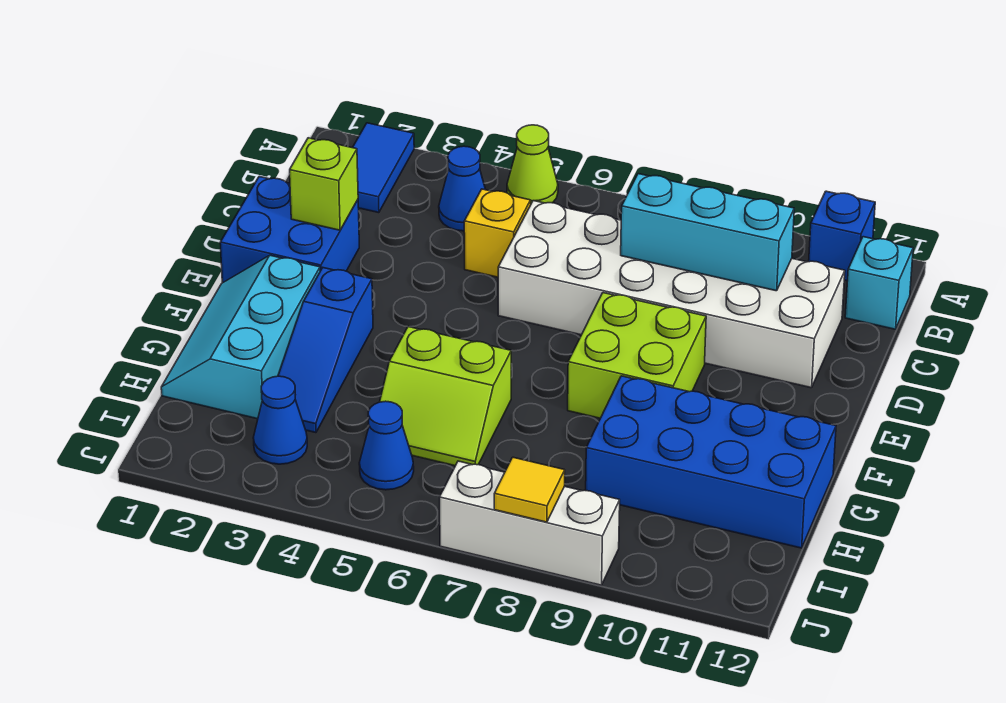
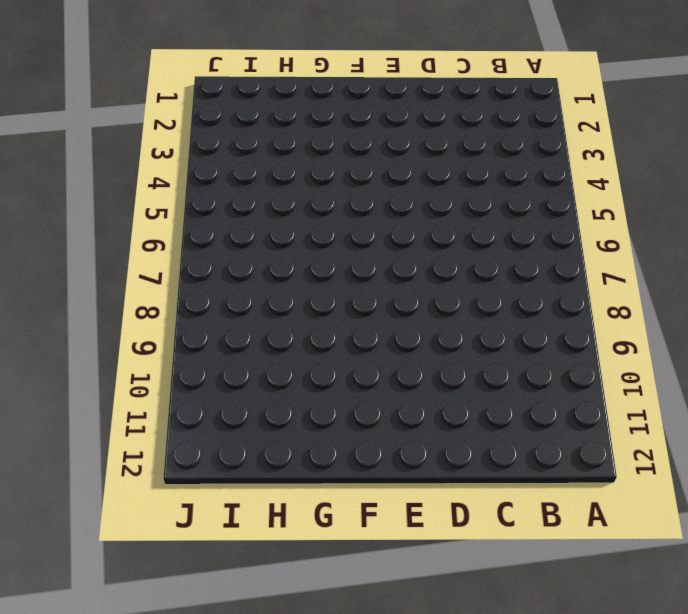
none -> blue tile A2:B2 level 1
none -> lime cone A5 level 1
none -> blue brick A11 level 1

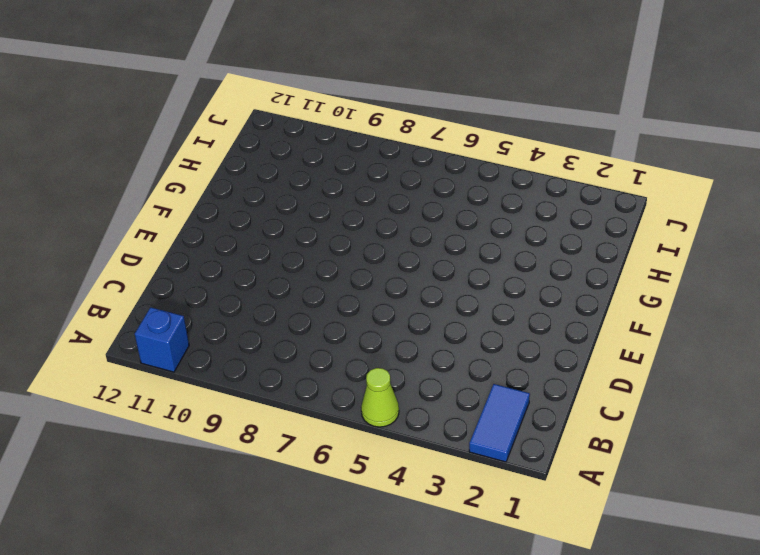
none -> blue cone B4 level 1
none -> cyan brick B12 level 1
none -> yellow brick C5 level 1

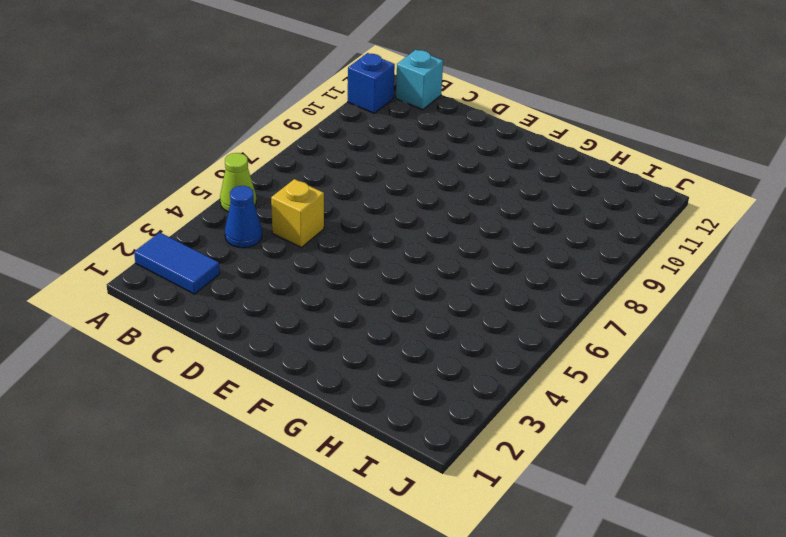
none -> white brick C6:D11 level 1
none -> blue brick D1:E2 level 1
none -> lime brick E8:F9 level 1

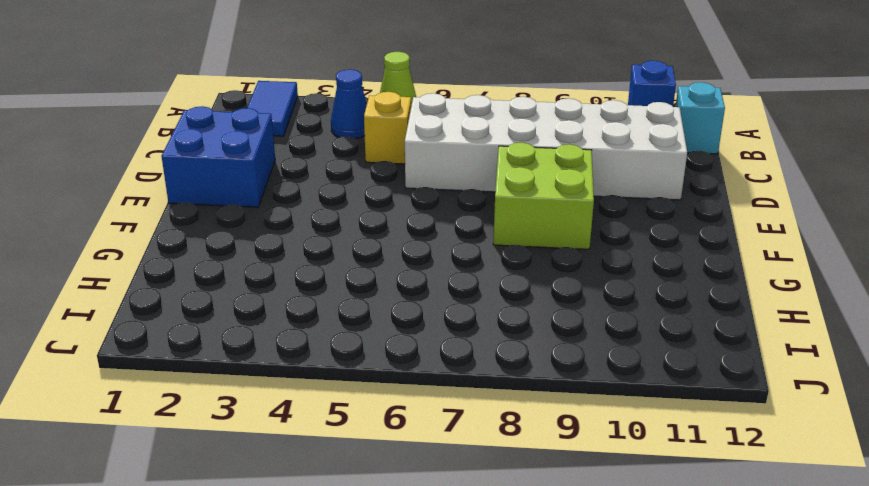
none -> cyan slope F1:H2 level 1 top 2
none -> blue slope F3:H3 level 1 top F
none -> lime slope G5:H6 level 1 top G

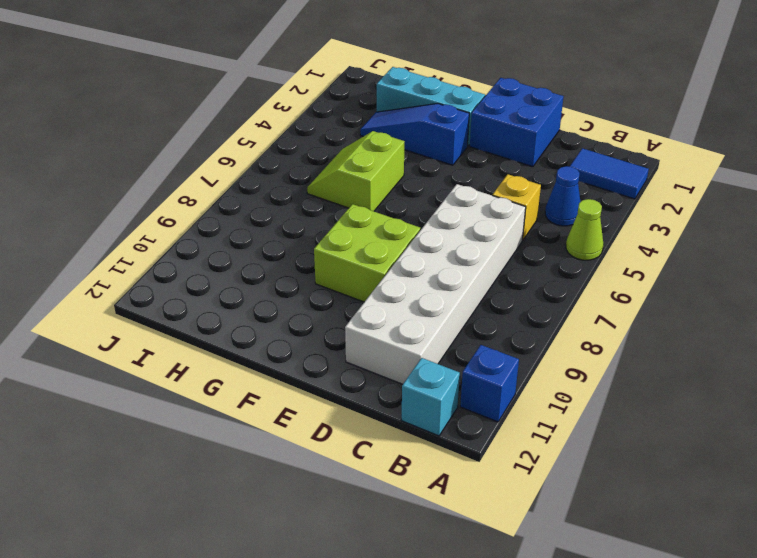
none -> blue brick G9:H12 level 1
none -> blue cone I3 level 1
none -> blue cone I5 level 1

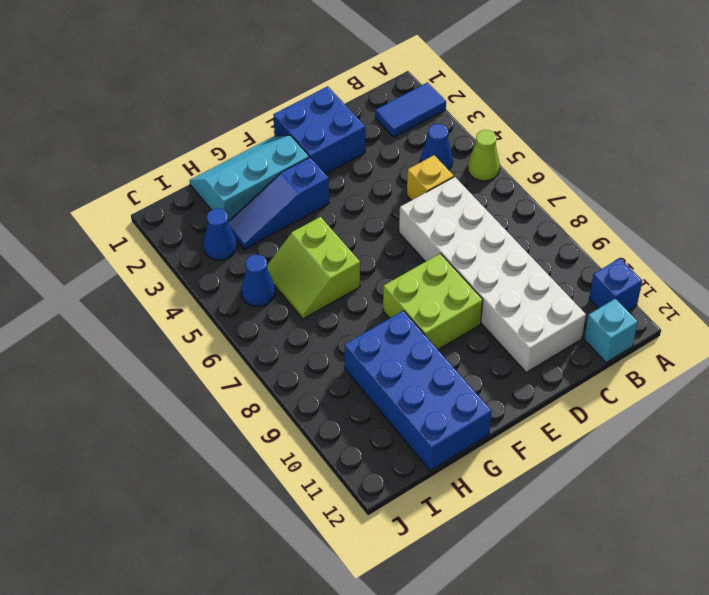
none -> white brick J7:J9 level 1
none -> cyan brick C8:C10 level 2
none -> lime brick D2 level 2

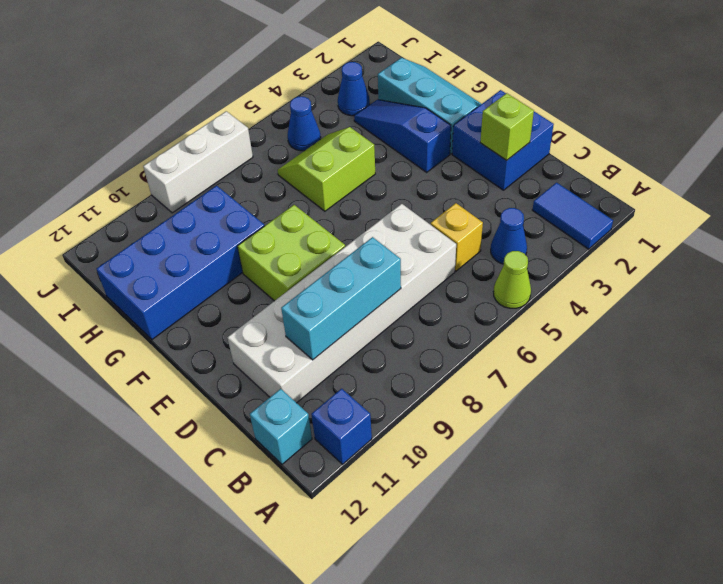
none -> yellow tile J8 level 2

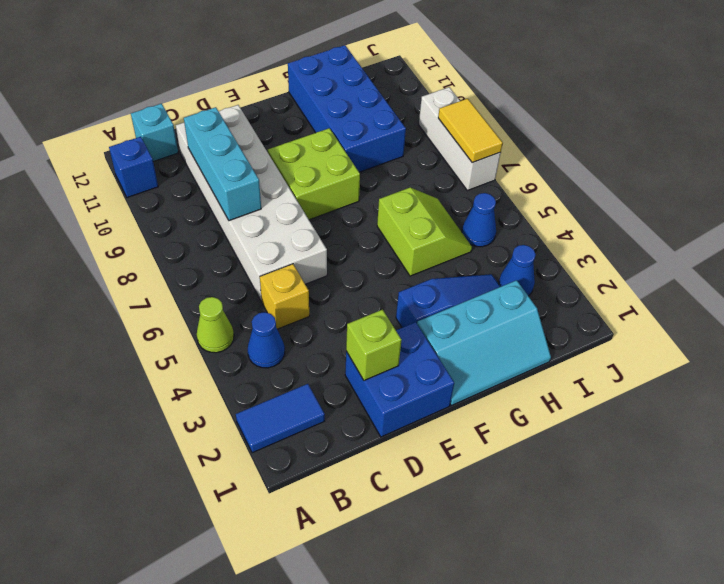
yellow tile J7:J8 level 2 -> yellow tile J8 level 2

